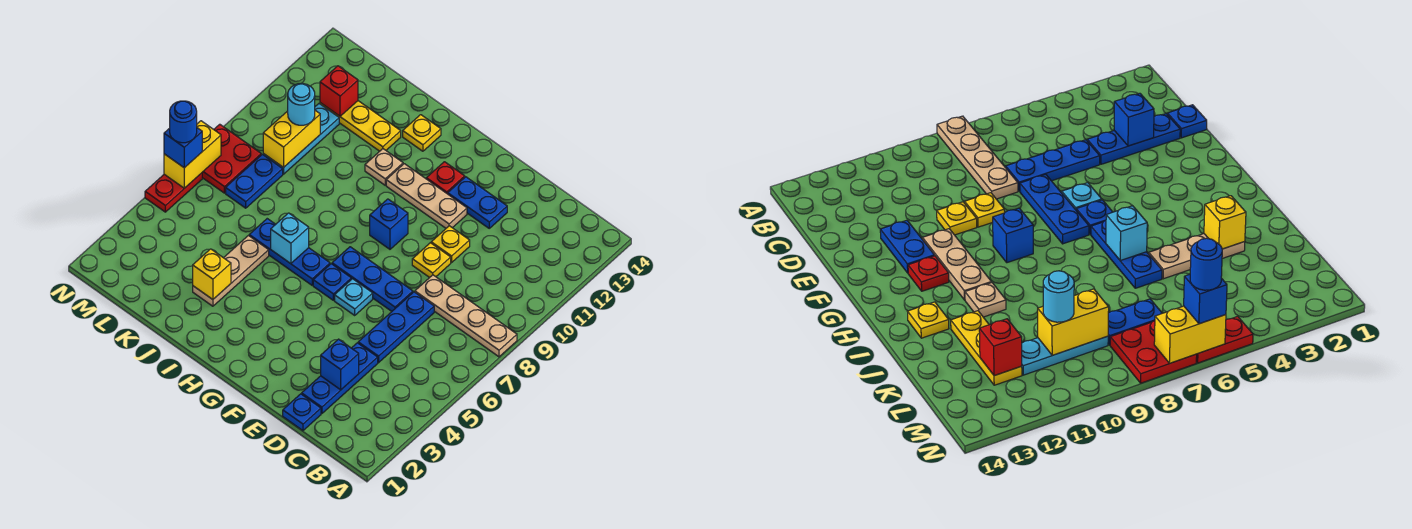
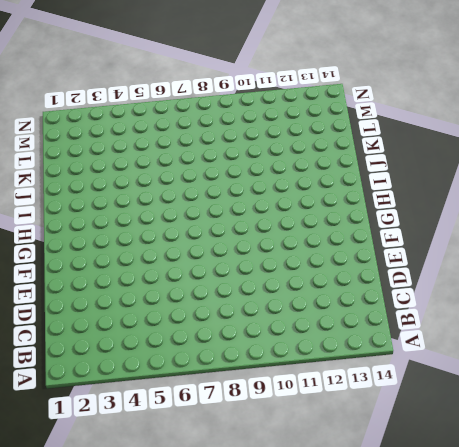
none -> tan plate A8:D8 level 1
none -> blue plate D1 level 1
none -> blue plate D2:D4 level 1
none -> blue plate D5:D7 level 1

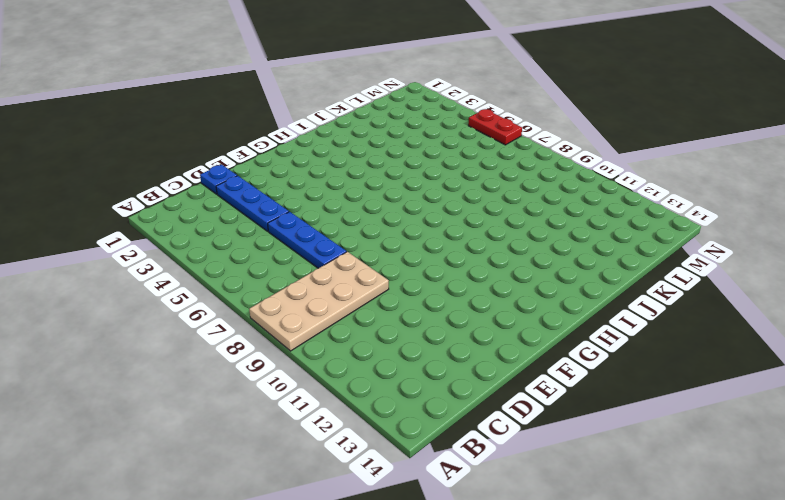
tan plate A8:D9 level 1 -> tan plate A8:D8 level 1
none -> blue plate E7:G7 level 1
none -> yellow plate E9 level 1
none -> yellow plate E10 level 1
none -> blue plate E12:F12 level 1

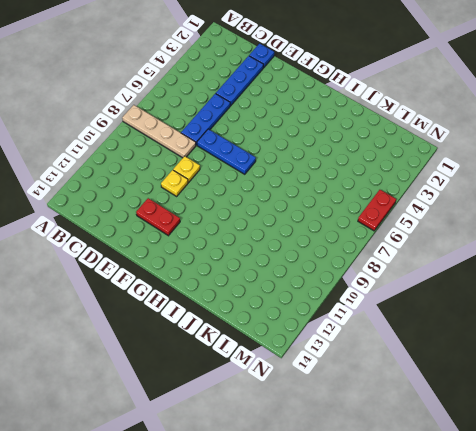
red plate E12:F12 level 1 -> blue plate E12:F12 level 1
none -> cyan plate F6 level 1
none -> tan plate F11:H11 level 1
none -> blue plate G6 level 1
none -> blue brick G9 level 1

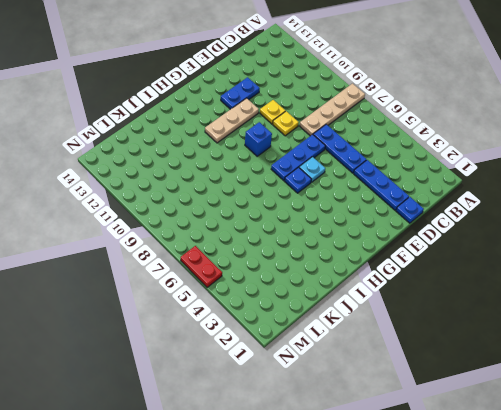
none -> red plate G12 level 1
none -> blue plate H6:J6 level 1
none -> tan plate I11 level 1
none -> yellow plate I13 level 1

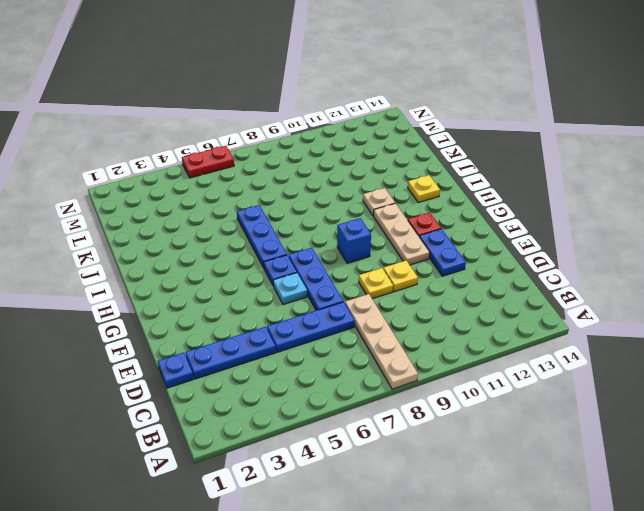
none -> tan plate J3:J5 level 1
none -> yellow plate J12:L12 level 1
none -> blue plate L7:L8 level 1
none -> cyan plate L9:L11 level 1

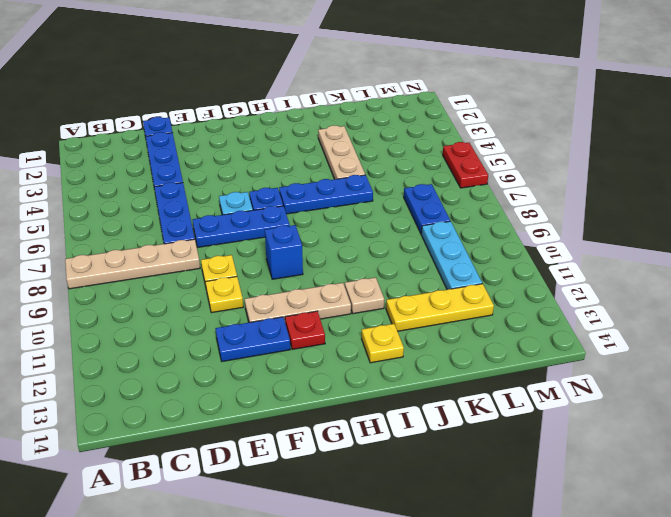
none -> red plate M7:N8 level 1
none -> blue brick D3 level 2
none -> cyan brick I6 level 2
none -> yellow brick J3 level 2

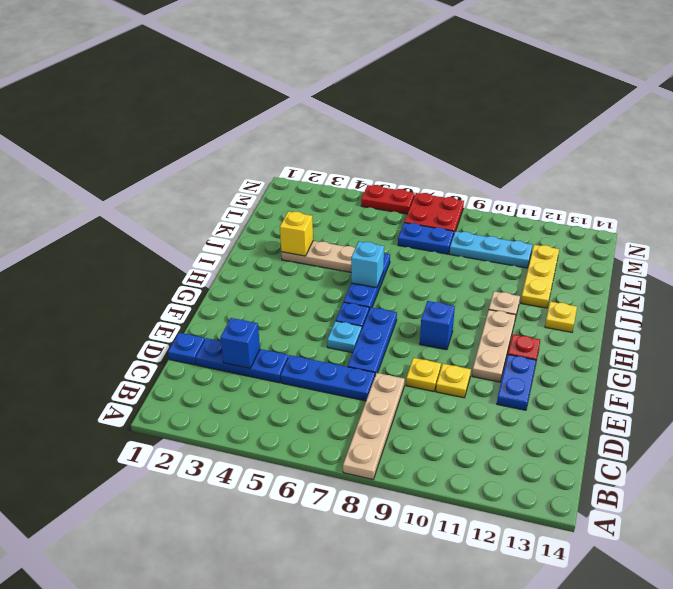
none -> yellow brick L9:L10 level 2
none -> red brick L12 level 2
none -> yellow brick N6:N7 level 2
none -> cyan round brick L10 level 3

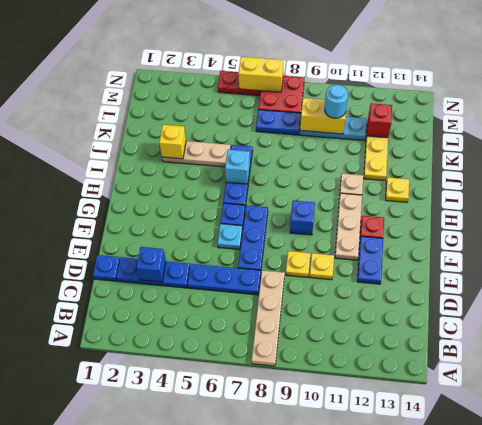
none -> blue brick N6 level 3
none -> blue round brick N6 level 4

